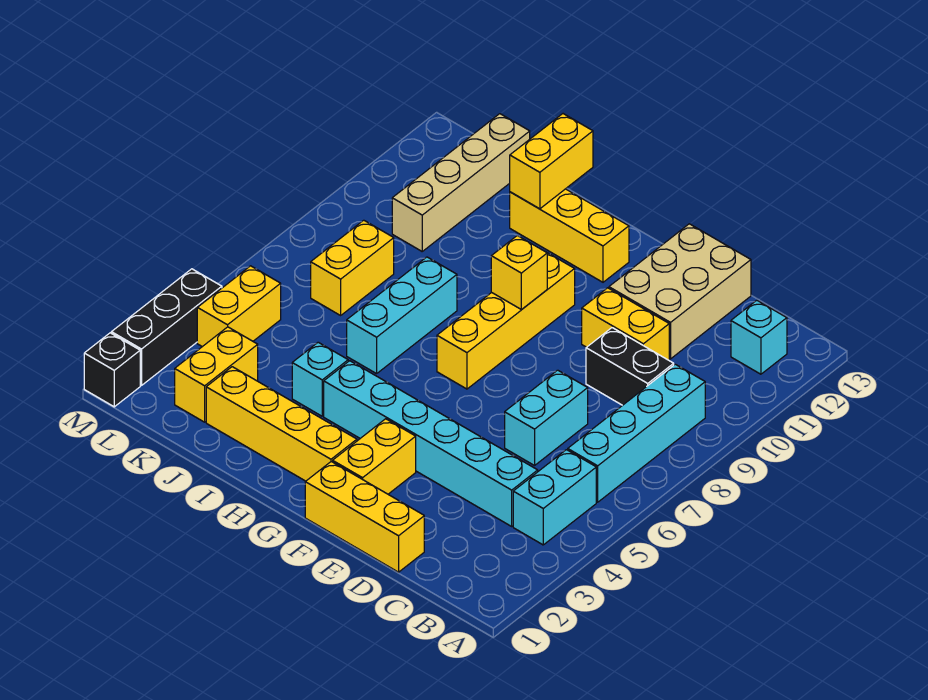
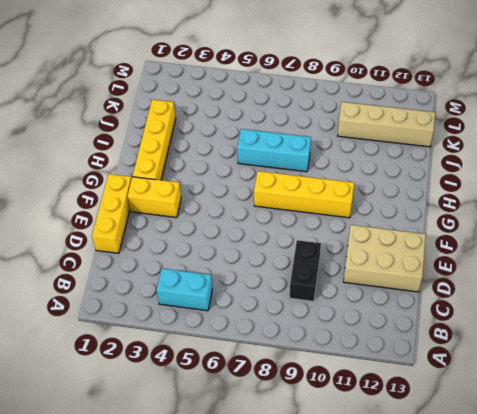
none -> cyan brick B6:B9 level 1
none -> cyan brick B12 level 1
none -> cyan brick C4:H4 level 1

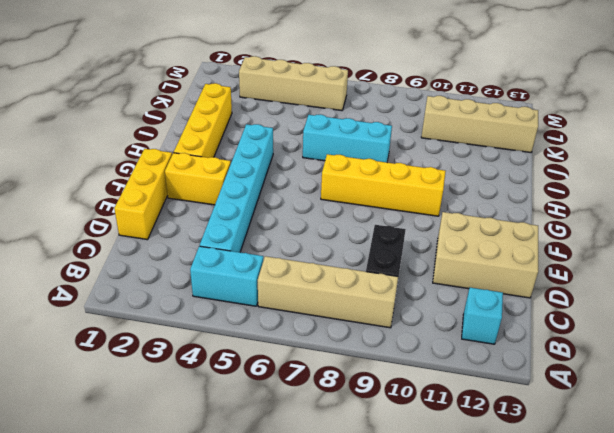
tan brick B6:B9 level 1 -> cyan brick B6:B9 level 1
tan brick L3:L6 level 1 -> yellow brick L4:L5 level 1
none -> cyan brick D6:D7 level 1
none -> yellow brick D10:E10 level 1
none -> yellow brick G12:I12 level 1

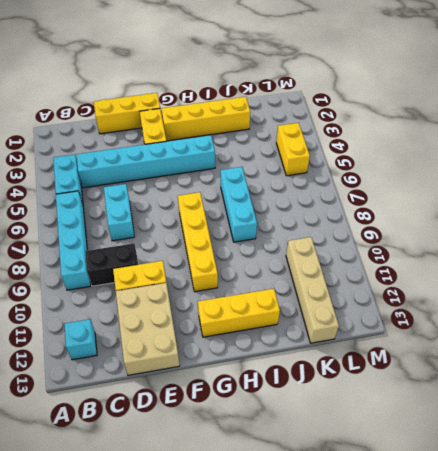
none -> cyan brick I4 level 1
none -> yellow brick K2:K3 level 1
none -> yellow brick K7:K8 level 1

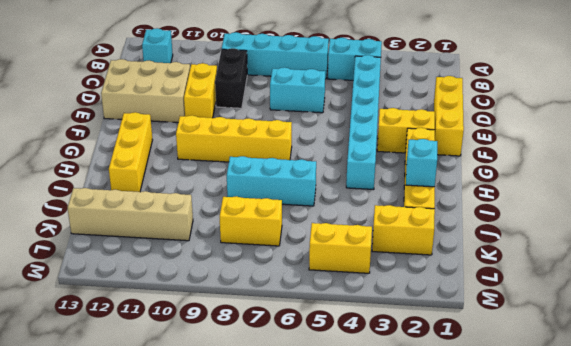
cyan brick I2 level 2 -> cyan brick I4 level 1
none -> black brick M1 level 1
none -> black brick M2:M4 level 1
none -> yellow brick G9 level 2

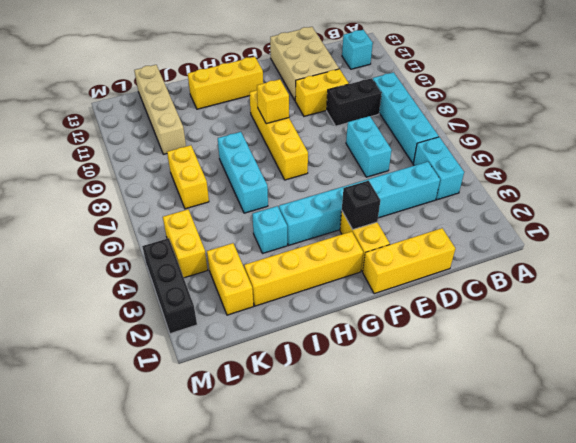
black brick F3 level 2 -> black brick M1 level 1
none -> yellow brick I12:I13 level 2

